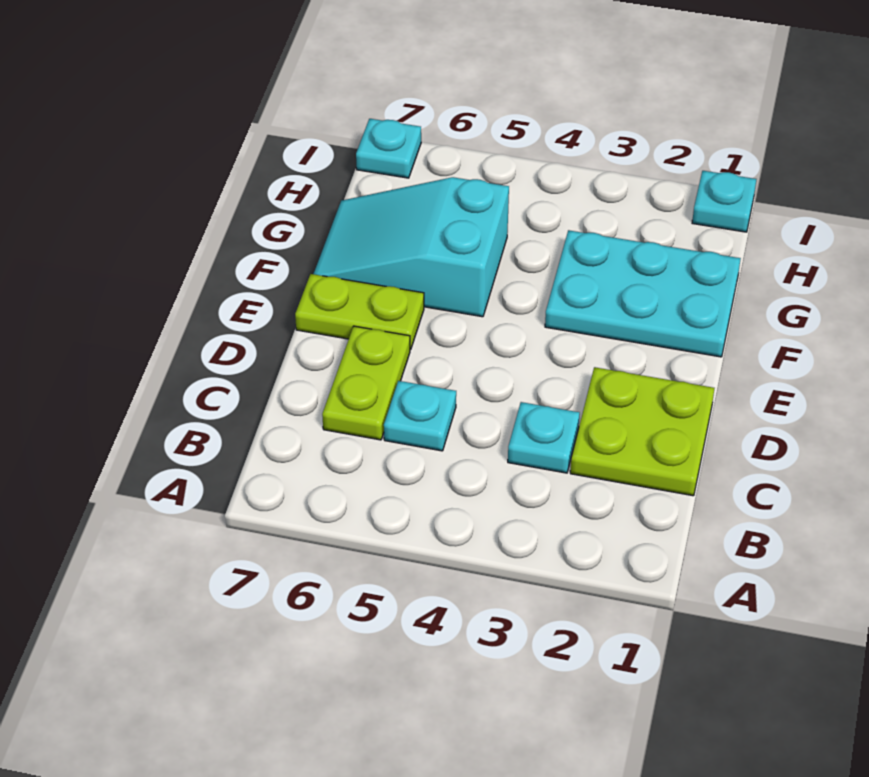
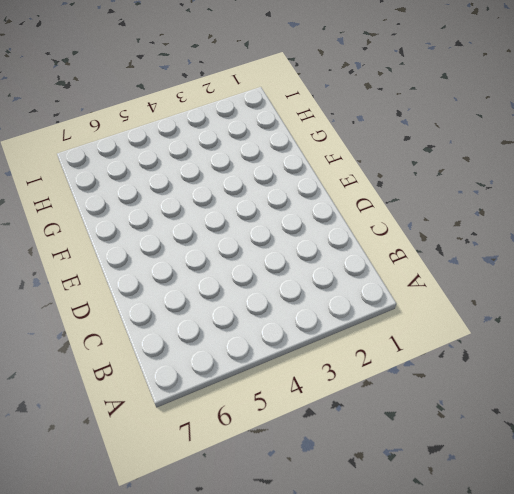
none -> lime plate C1:D2 level 1
none -> cyan plate C3 level 1

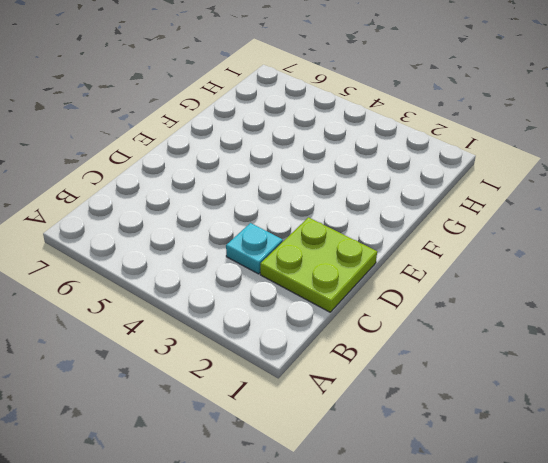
none -> cyan plate C5 level 1
none -> lime plate C6:D6 level 1

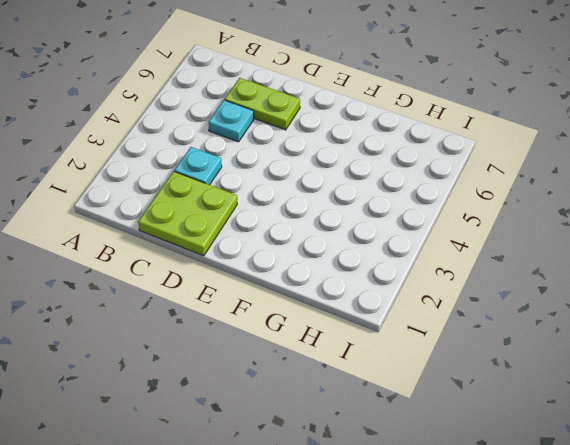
none -> lime plate E6:E7 level 1
none -> cyan plate F1:G3 level 1

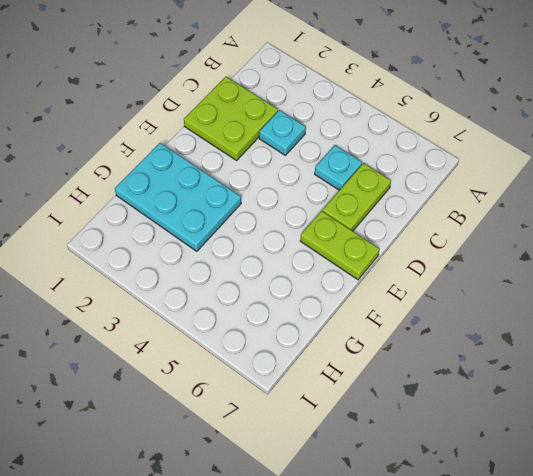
none -> cyan slope F5:G7 level 1 top 5
none -> cyan plate I1 level 1

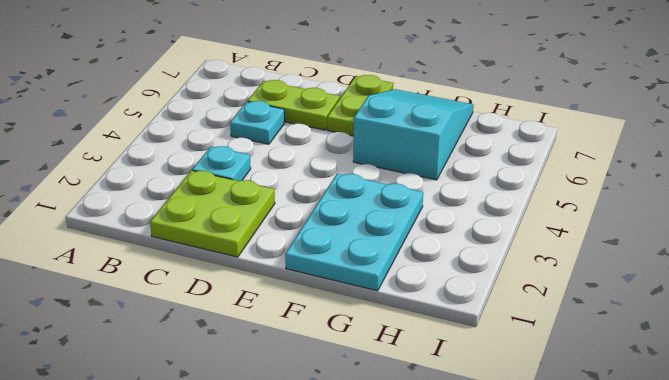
none -> cyan plate I1 level 1
none -> cyan plate I7 level 1

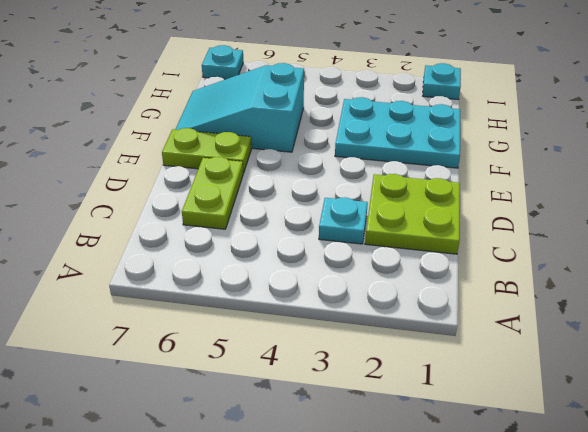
none -> cyan plate C5 level 1

